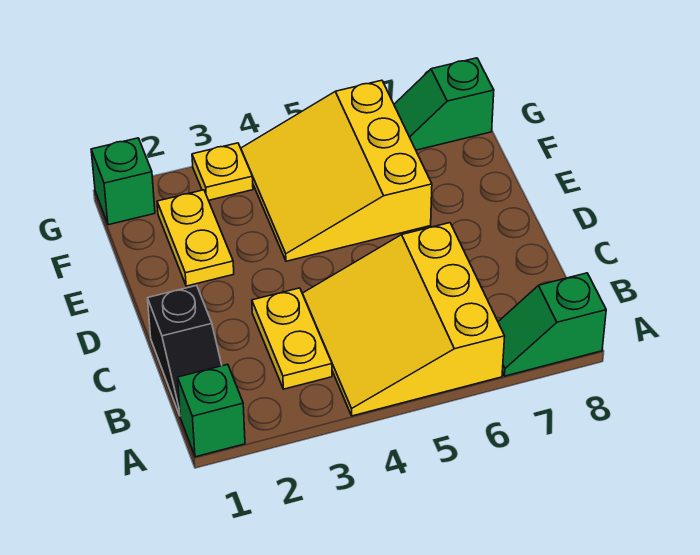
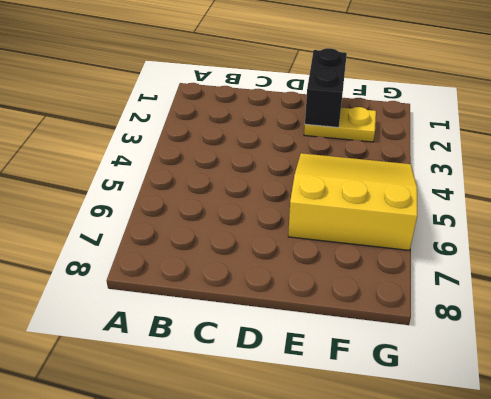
black brick E1:E2 level 2 -> none
none -> green brick A1 level 1
none -> yellow slope A4:C6 level 1 top 6

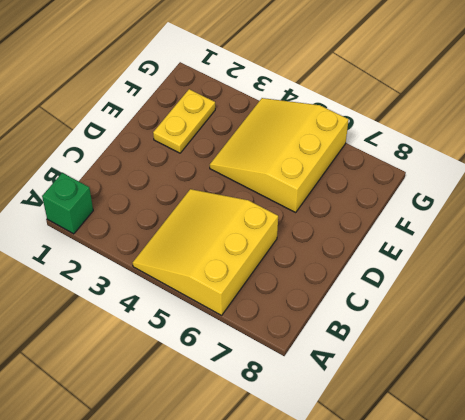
none -> green slope A7:A8 level 1 top 8
none -> black slope B1:C1 level 1 top C

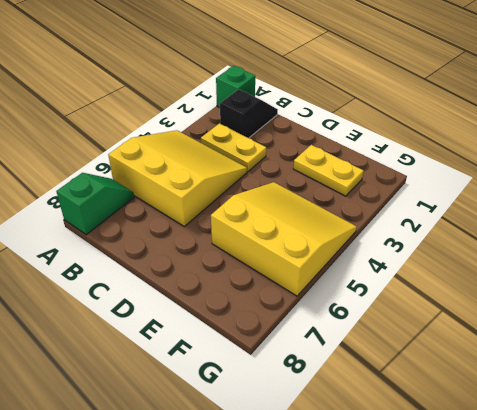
black slope B1:B2 level 1 top 2 -> black slope B1:C1 level 1 top C
none -> green brick G1 level 1
none -> yellow plate G3 level 1

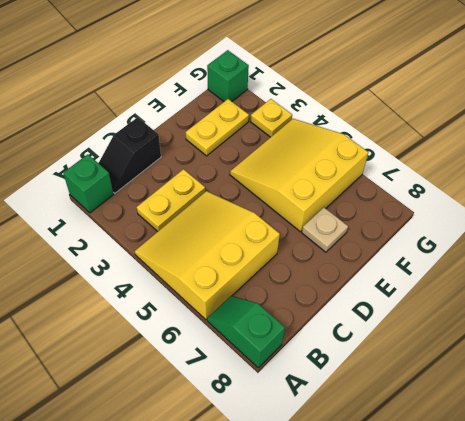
tan plate E7 level 1 -> none
none -> green slope G7:G8 level 1 top 8

